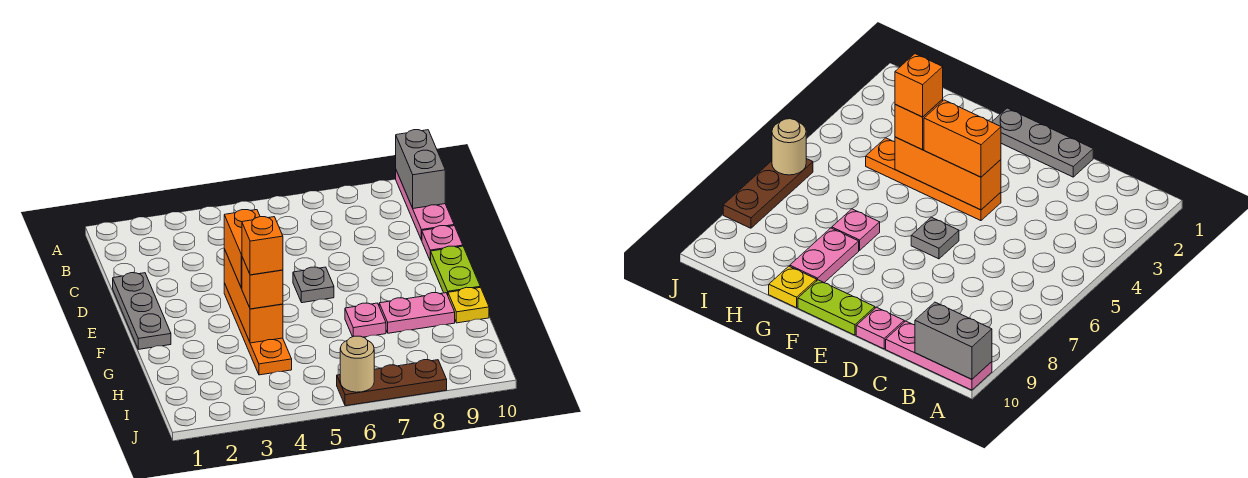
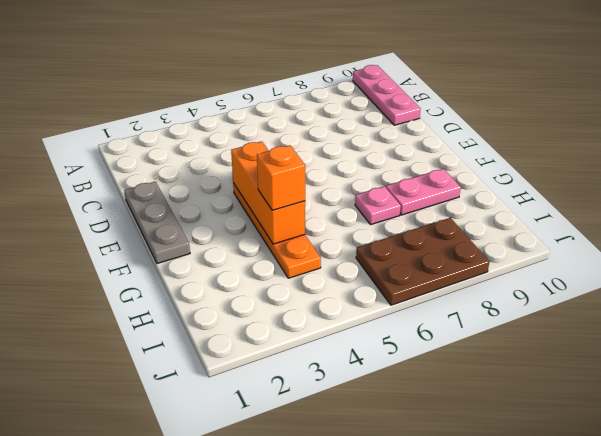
brown plate I6:J8 level 1 -> brown plate J6:J8 level 1
none -> pink plate D10 level 1
none -> grey plate E6 level 1
none -> lime plate E10:F10 level 1

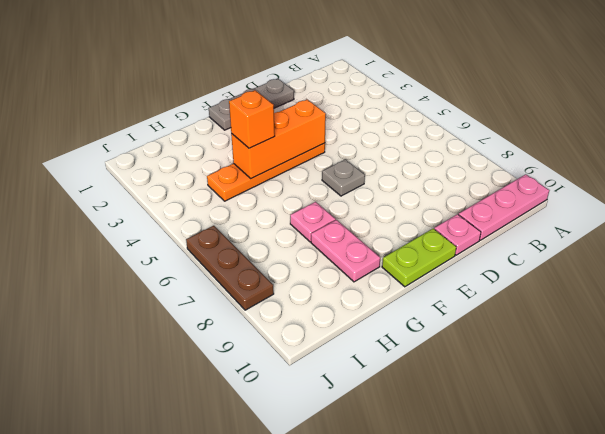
none -> yellow plate G10 level 1
none -> grey brick A10:B10 level 2
none -> tan round brick J6 level 2

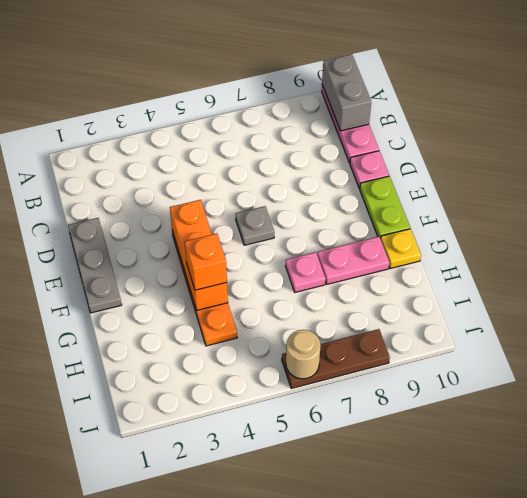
none -> orange brick E4:F4 level 3
none -> orange brick G4 level 4

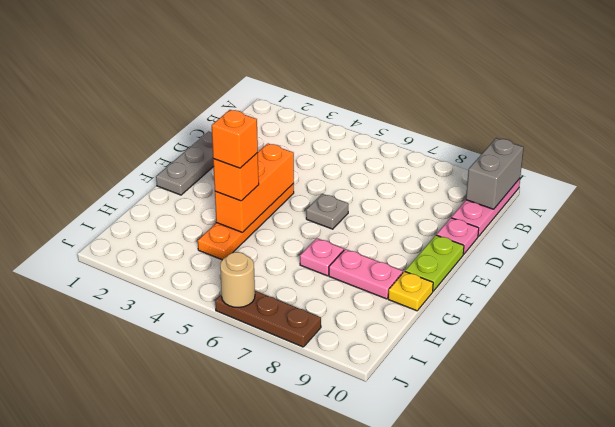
none -> orange brick E4:F4 level 3

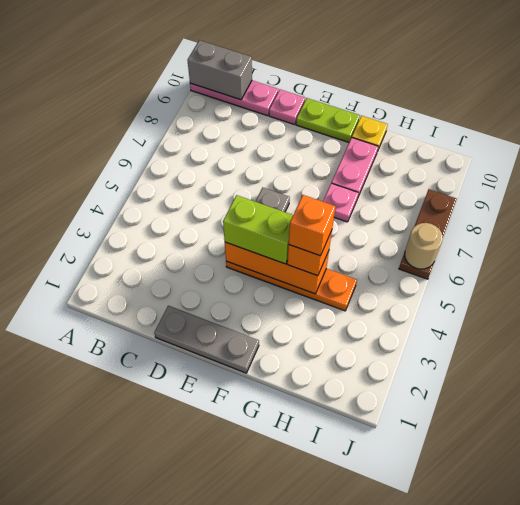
lime brick E4:F4 level 3 -> orange brick E4:F4 level 3

